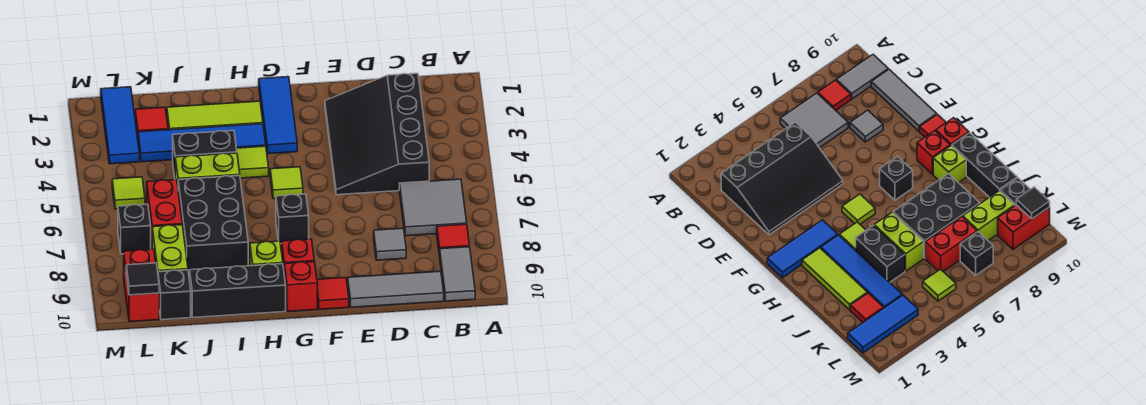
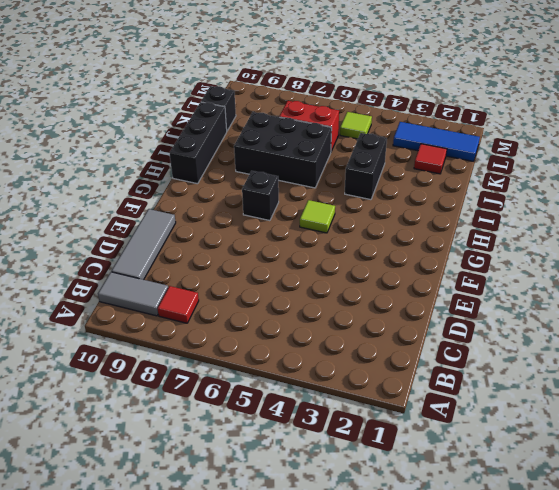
none -> grey tile B6:C7 level 1
none -> black slope C2:E5 level 1 top C
none -> grey tile D8 level 1

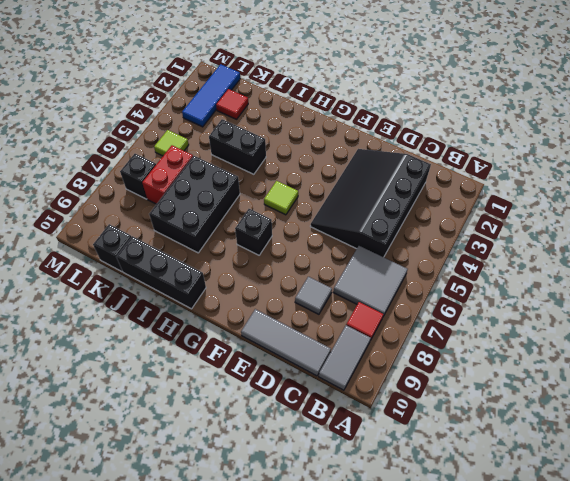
none -> red tile F10 level 1
none -> blue tile G1:G3 level 1
none -> red brick G9 level 1

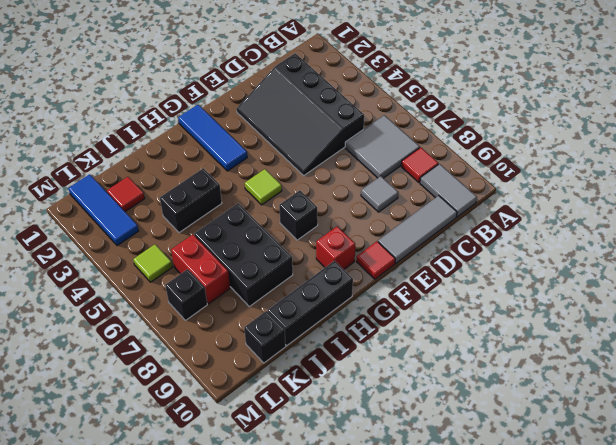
none -> red brick G10 level 1
none -> lime tile H2:J2 level 1
none -> blue tile H3:K3 level 1

